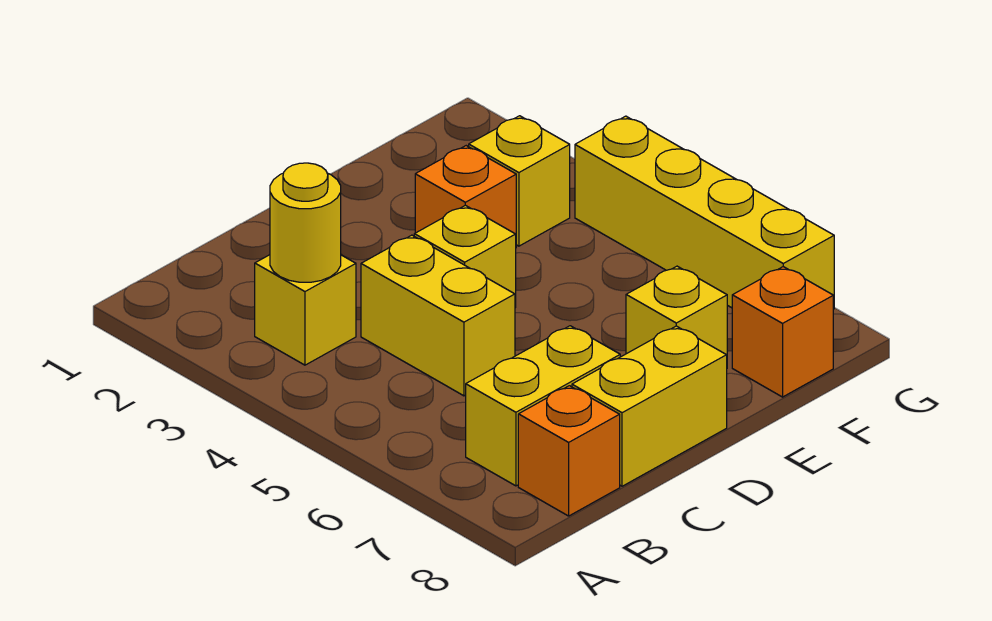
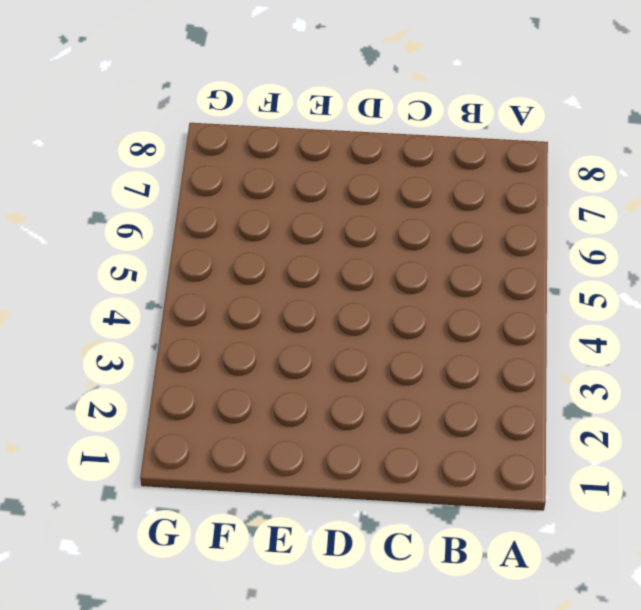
none -> yellow brick B3 level 1
none -> yellow brick B7:C7 level 1
none -> orange brick B8 level 1

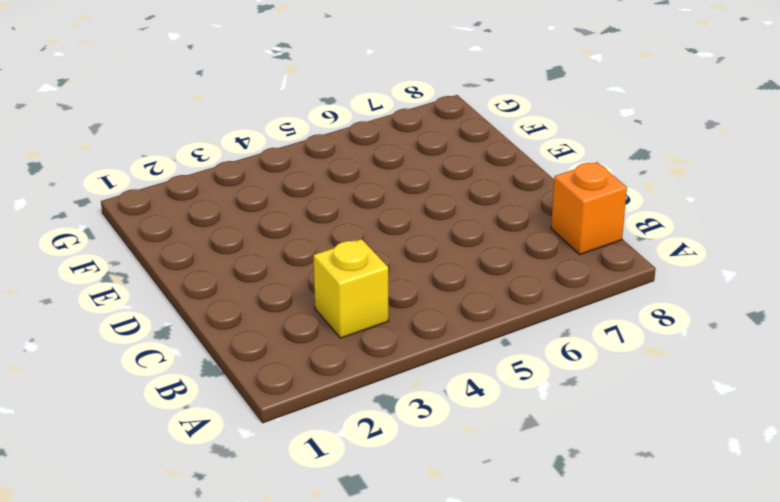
none -> yellow brick B7:C7 level 1
none -> yellow brick C4:C5 level 1
none -> yellow brick C8:D8 level 1

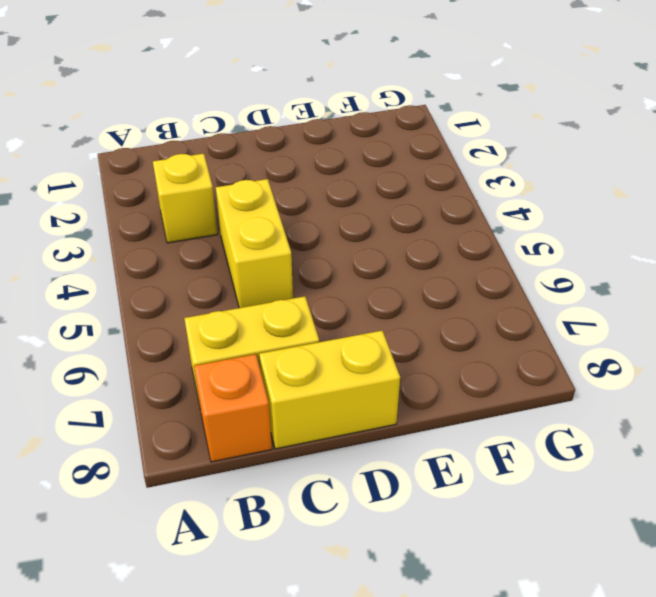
none -> yellow brick D4 level 1
none -> orange brick E3 level 1
none -> yellow brick E7 level 1

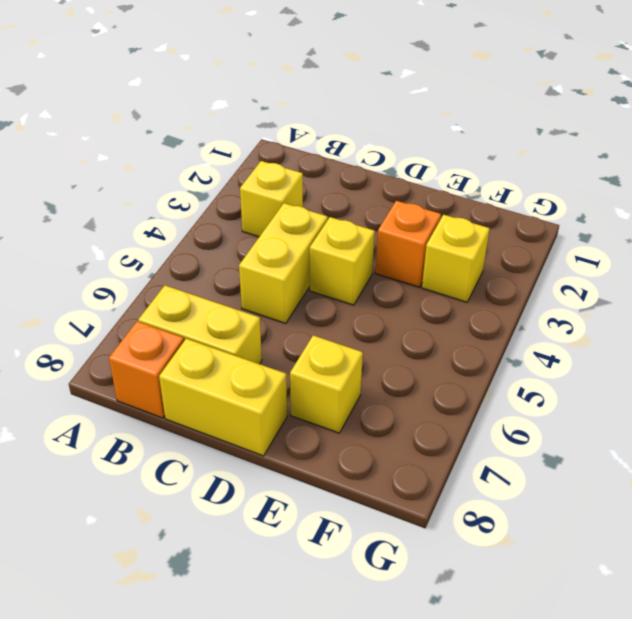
none -> orange brick F8 level 1
none -> yellow brick G4:G7 level 1
none -> yellow round brick B3 level 2

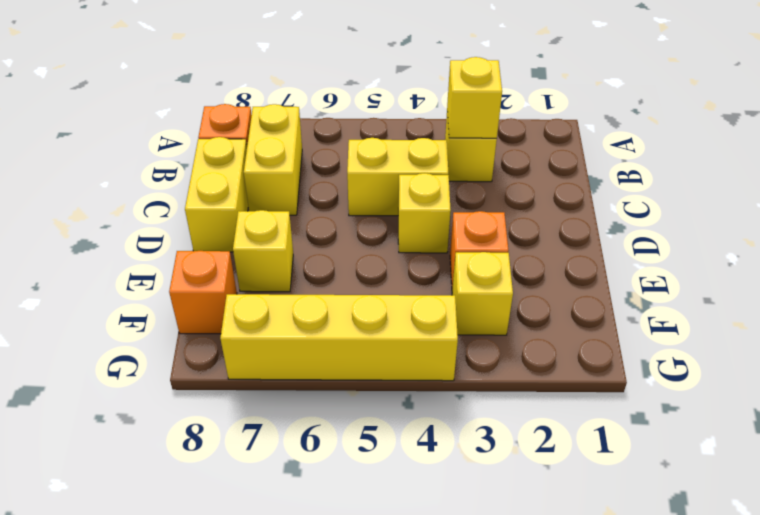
yellow brick B3 level 2 -> yellow round brick B3 level 2

